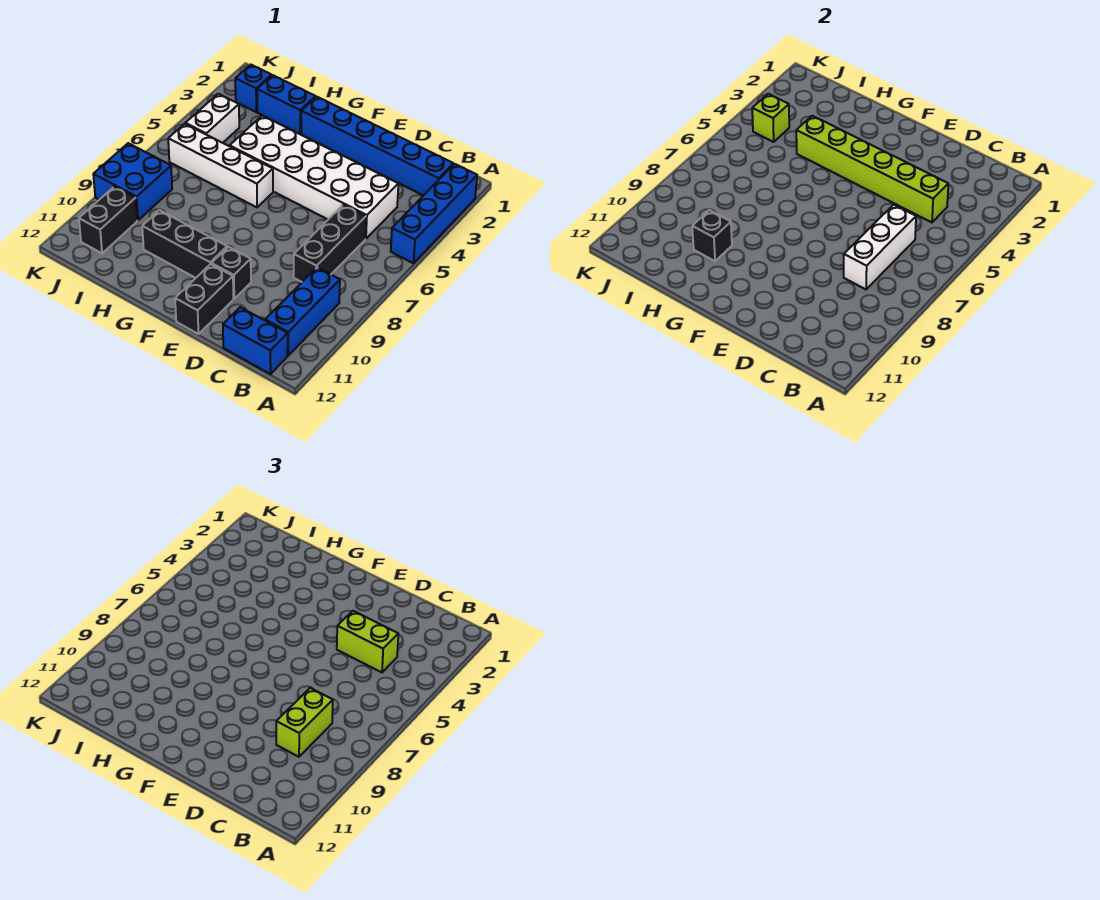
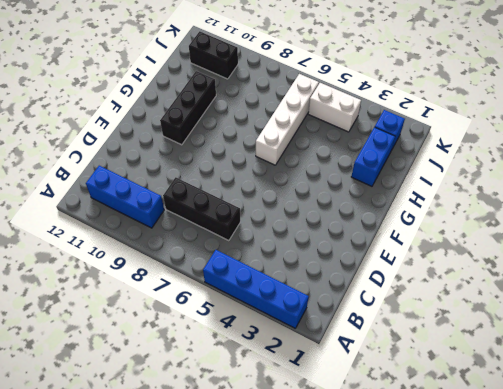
none -> blue brick B2:G2 level 1
none -> blue brick B12:C12 level 1
none -> white brick C4:H5 level 1

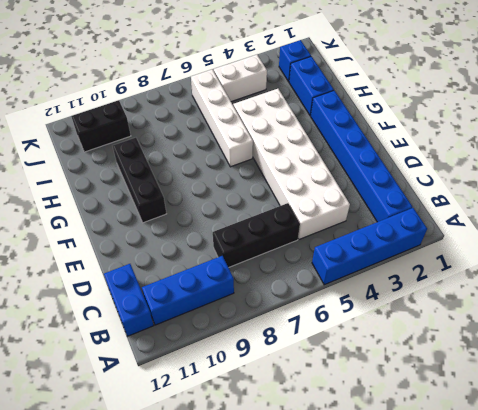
none -> black brick E10 level 1
none -> black brick E11:E12 level 1
none -> blue brick J8:K9 level 1

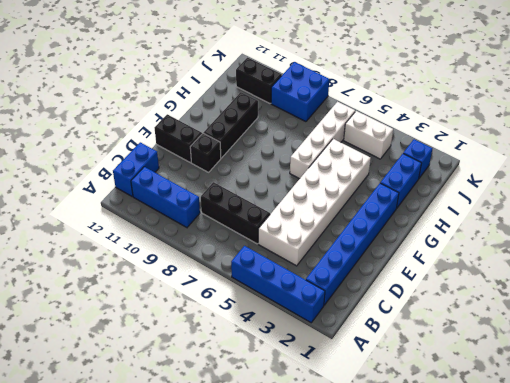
none -> lime brick C4:H4 level 2
none -> white brick C6:C8 level 2
none -> black brick H10 level 2

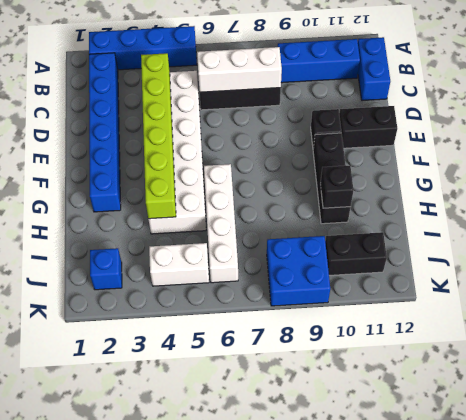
none -> blue brick H2:I2 level 1
none -> lime brick J4 level 2
none -> lime brick C4:D4 level 3

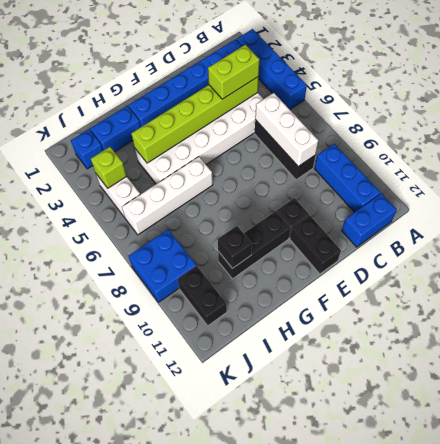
none -> lime brick C8:C9 level 3

